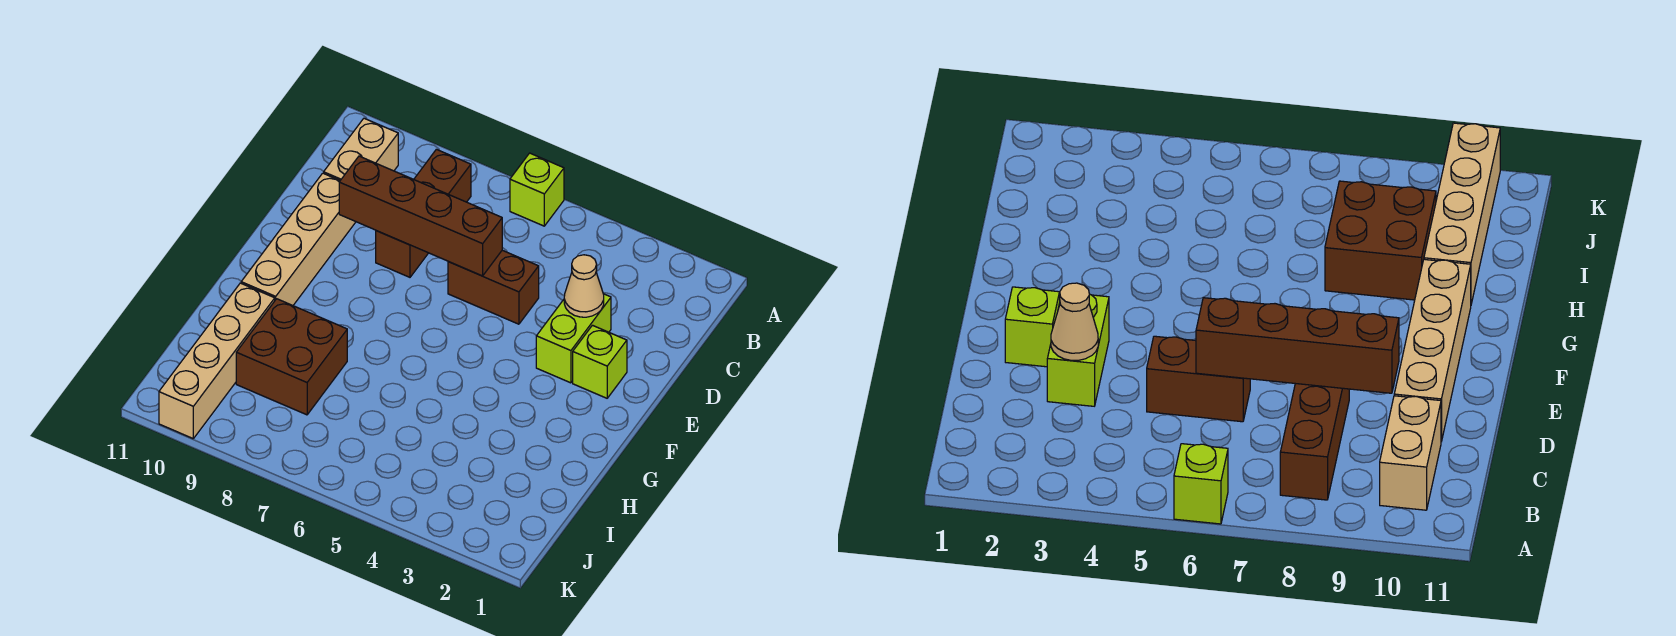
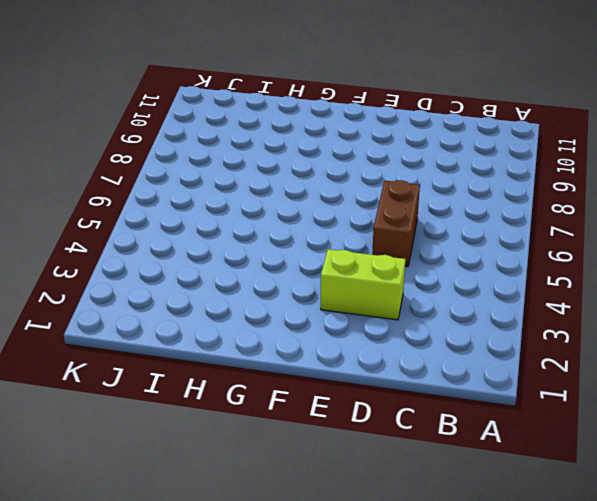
none -> lime brick A6 level 1
none -> brown brick B8:D8 level 1

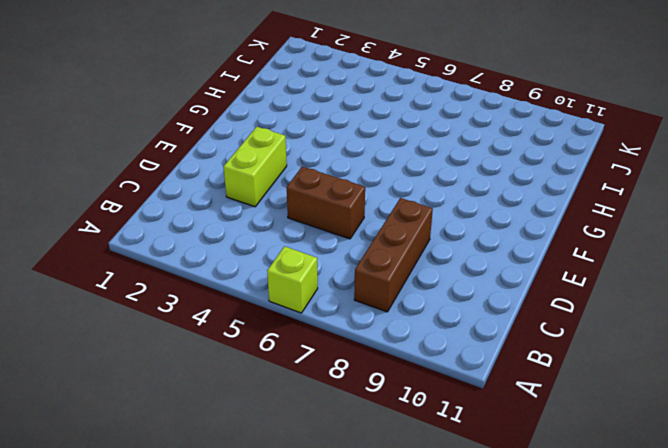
none -> tan brick B10:C10 level 1
none -> tan brick D10:G10 level 1

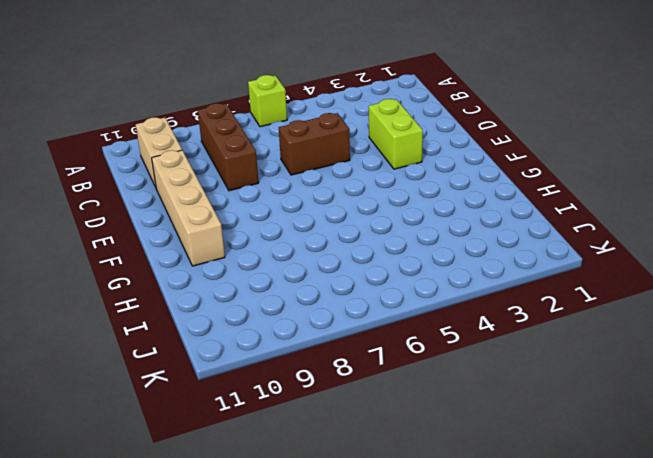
none -> lime brick E2 level 1
none -> brown brick H8:I9 level 1

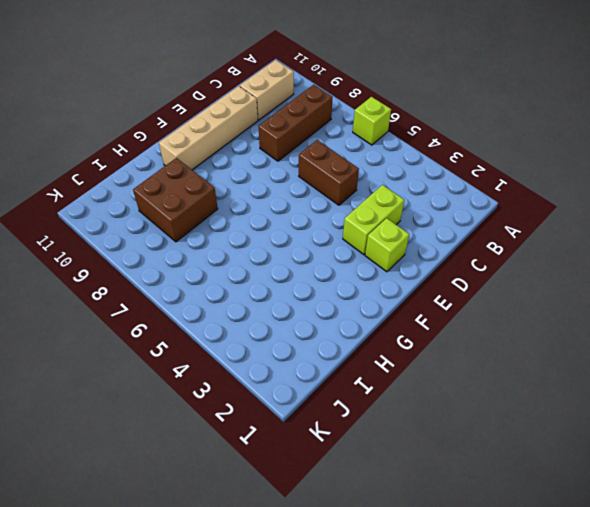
none -> tan brick H10:K10 level 1
none -> tan cone D3 level 2

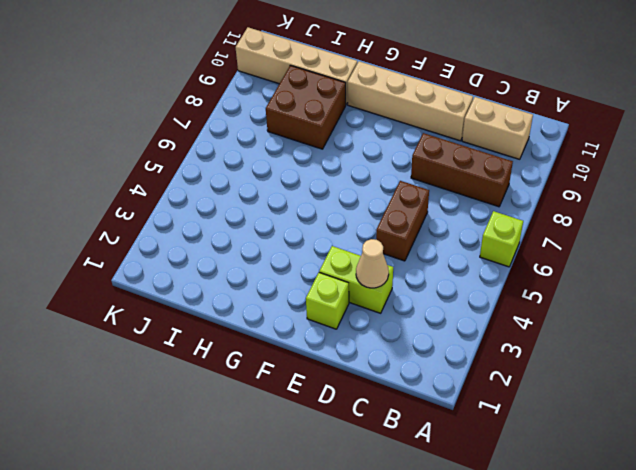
none -> brown brick D6:D9 level 2

